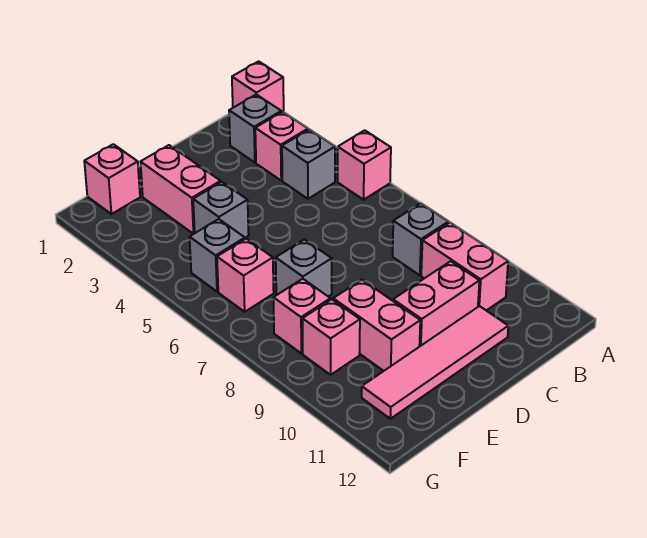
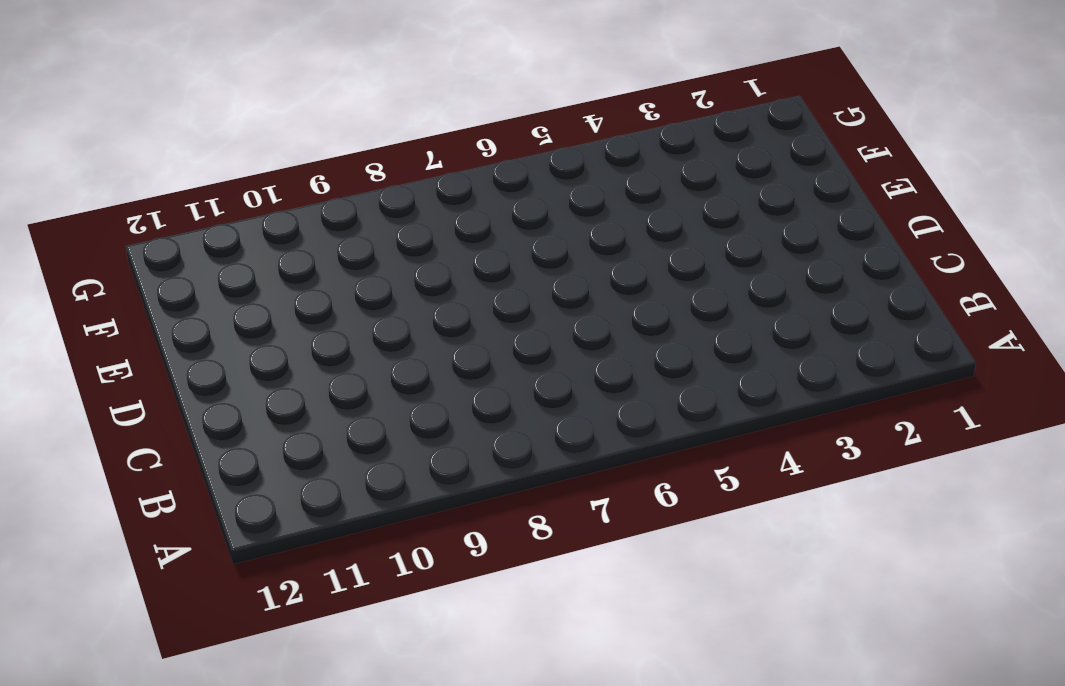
none -> pink brick A1 level 1
none -> pink brick A5 level 1
none -> grey brick B2 level 1

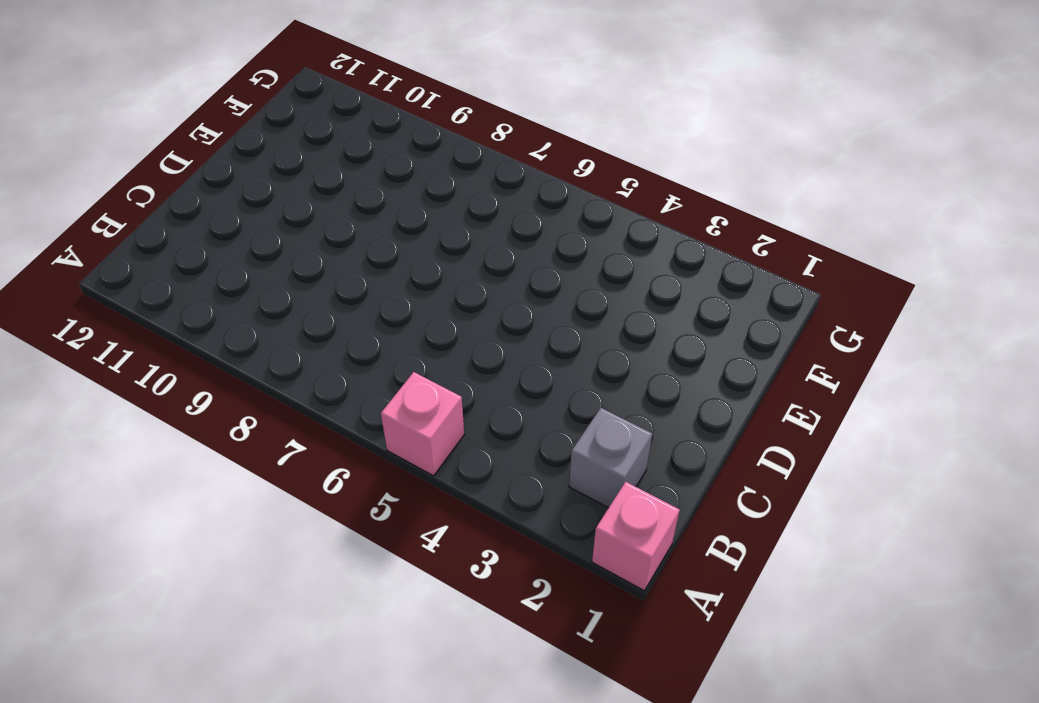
none -> pink brick B3 level 1
none -> grey brick B4 level 1
none -> grey brick B8 level 1

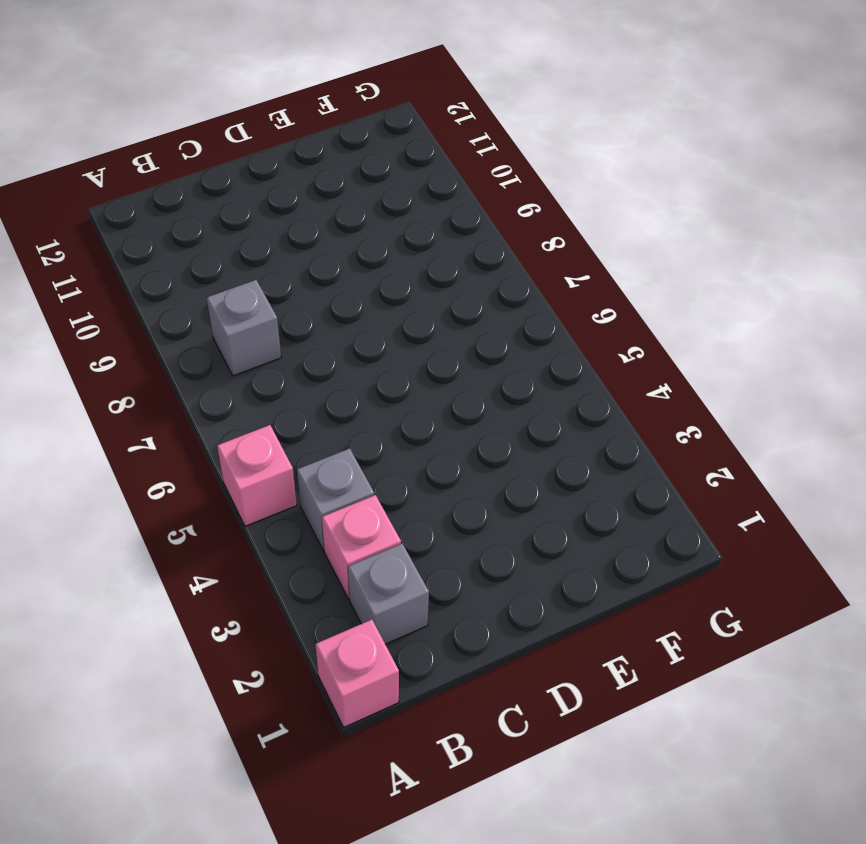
none -> pink brick B9:B10 level 1
none -> pink brick C10:D10 level 1
none -> pink tile C11:F11 level 1

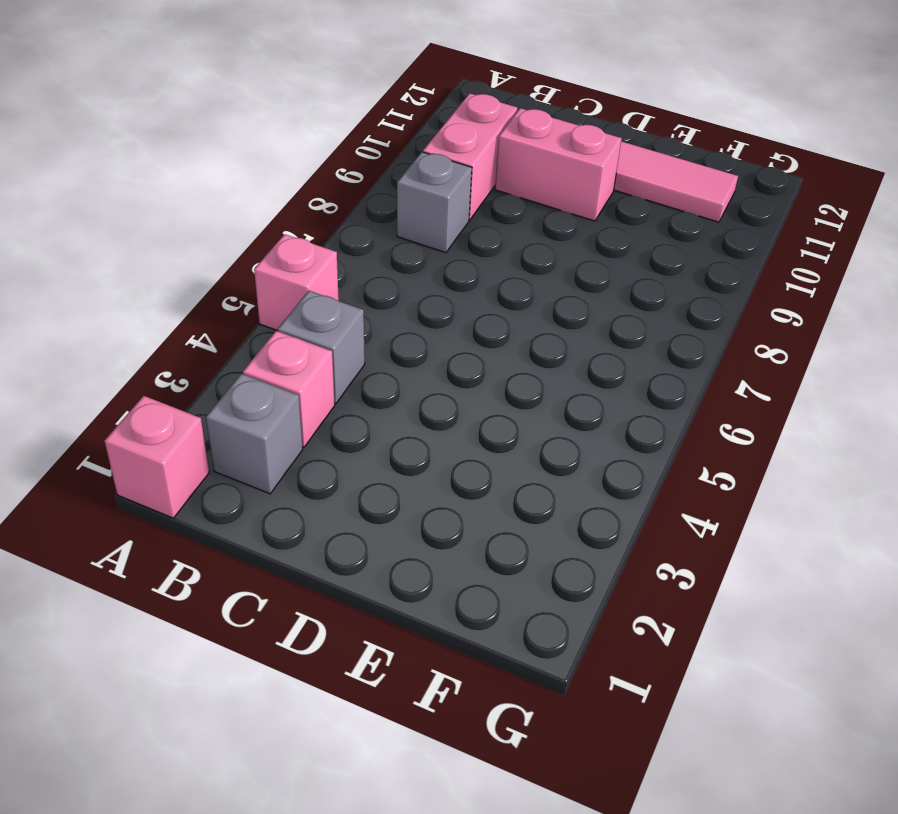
none -> pink brick E2:E3 level 1
none -> grey brick E4 level 1
none -> grey brick E7 level 1

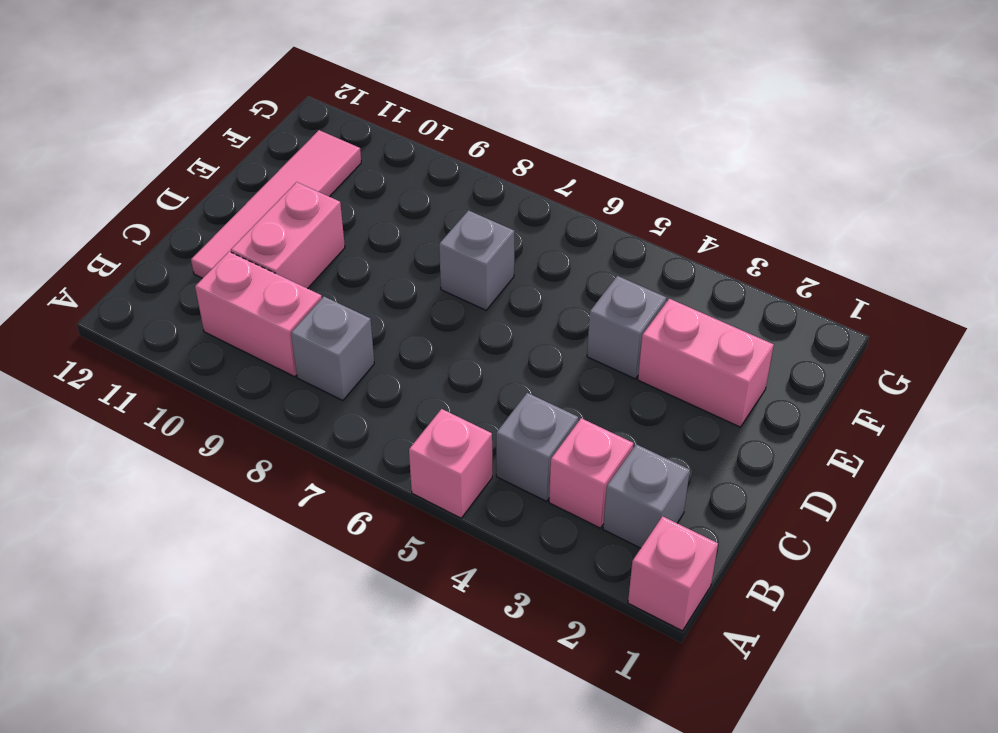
none -> pink brick E9:E10 level 1
none -> pink brick F1 level 1
none -> grey brick F5 level 1

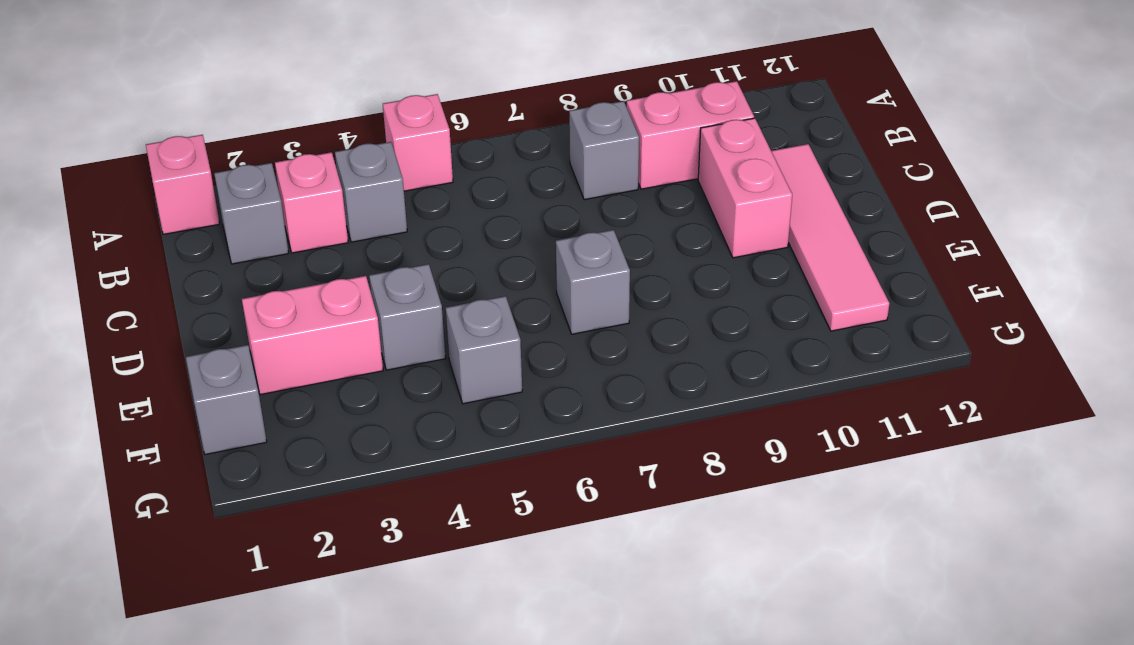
grey brick F1 level 1 -> pink brick F1 level 1
none -> pink brick E9:E10 level 1
none -> pink brick F6 level 1
none -> pink brick F8 level 1

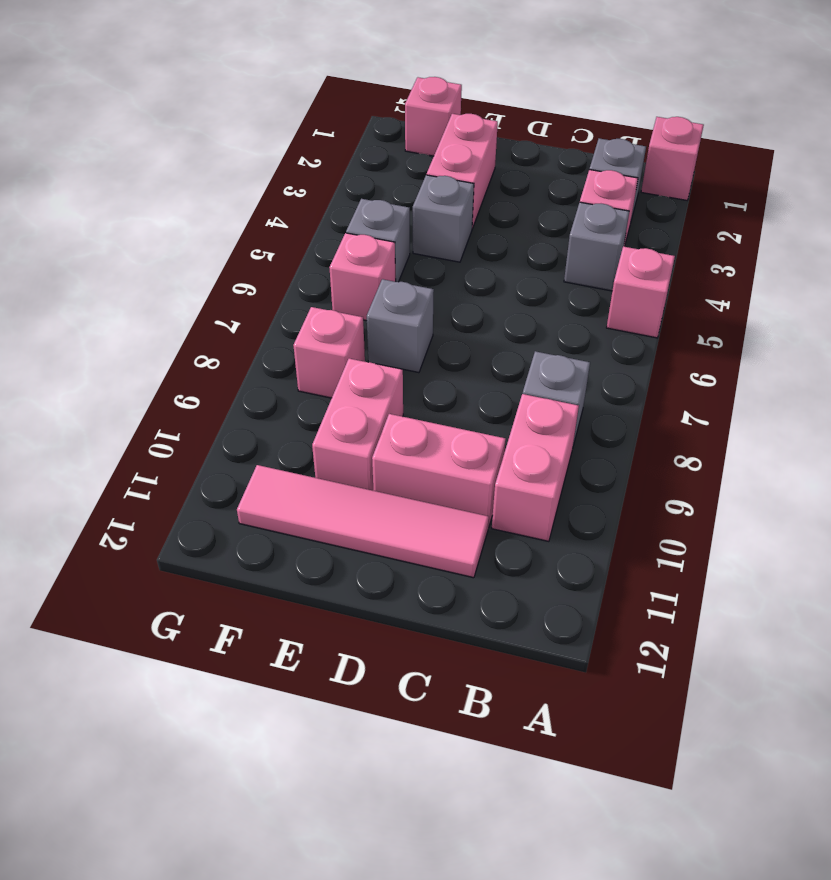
none -> pink brick F9 level 1

